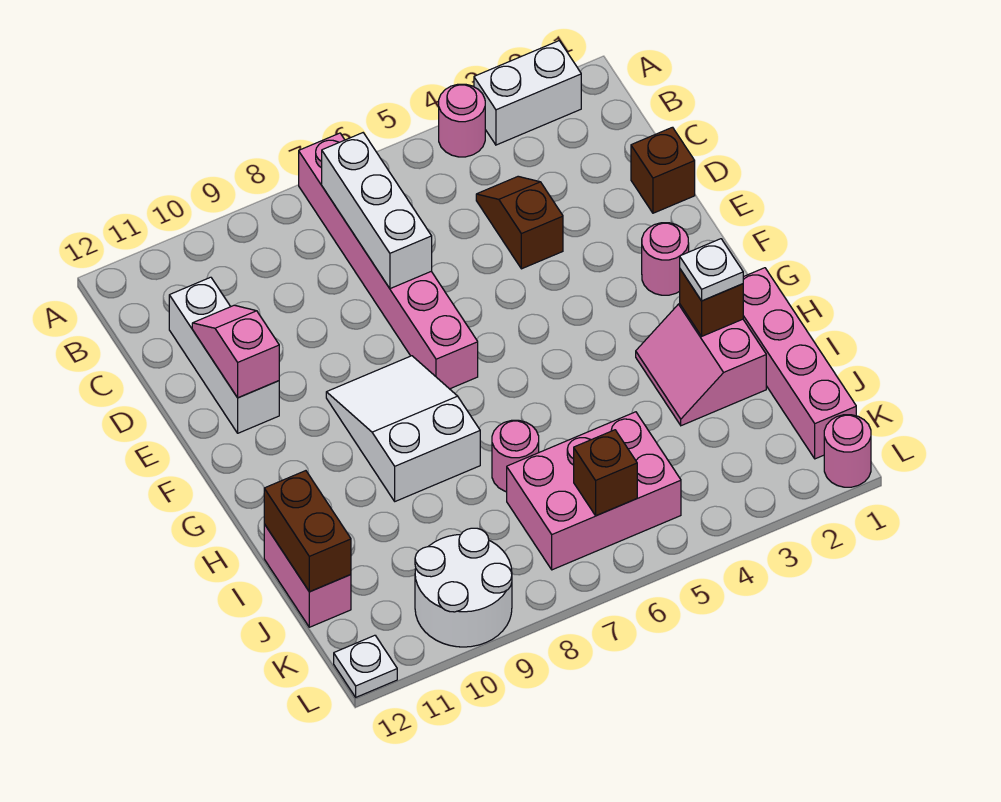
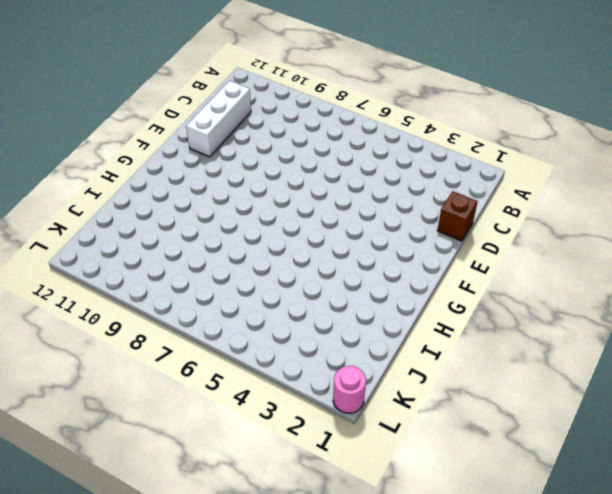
none -> white brick A2:A3 level 1
none -> pink round brick A4 level 1
none -> pink brick A7:F7 level 1

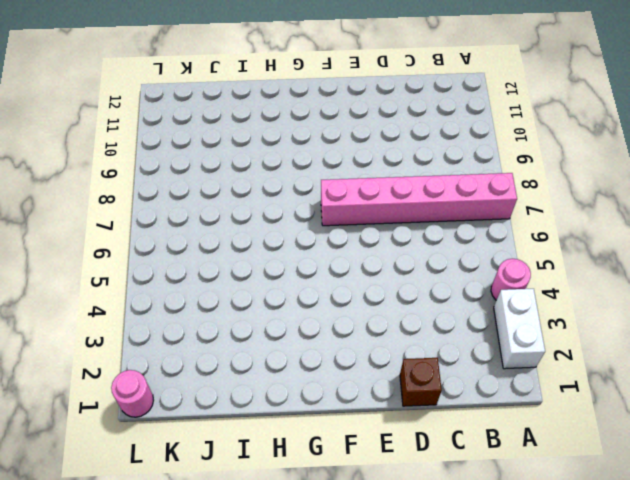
none -> brown slope C4:D4 level 1 top D
none -> white brick C11:E11 level 1
none -> pink round brick F2 level 1

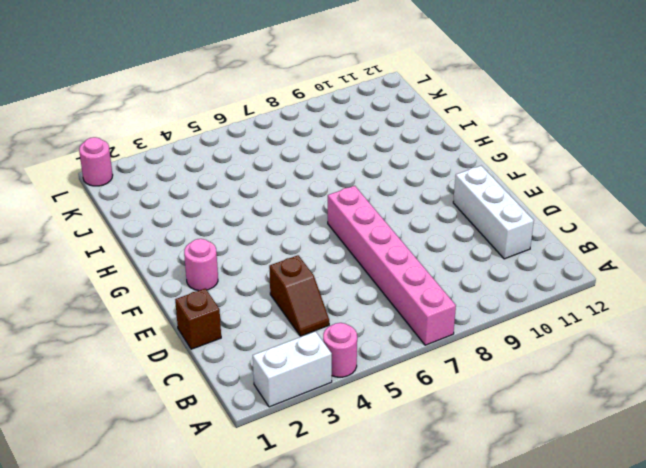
none -> white slope F8:H9 level 1 top H
none -> pink brick H1:K1 level 1
none -> pink slope H2:I3 level 1 top 2

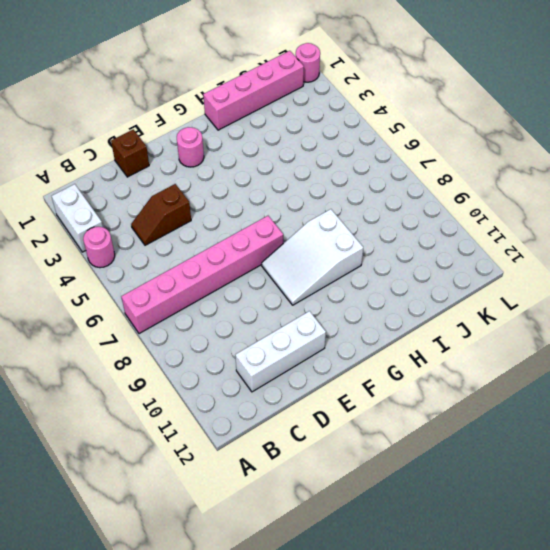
none -> pink slope H2:I3 level 1 top 2
none -> pink round brick I7 level 1
none -> pink brick I12:J12 level 1

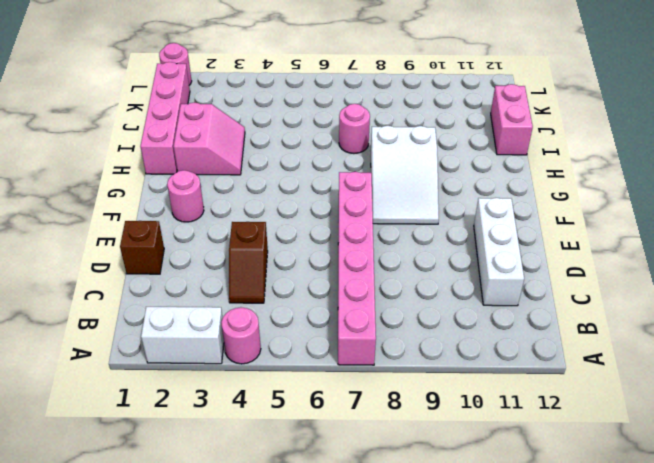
none -> pink brick J5:K7 level 1
none -> white round brick K9:L10 level 1
none -> white plate L12 level 1

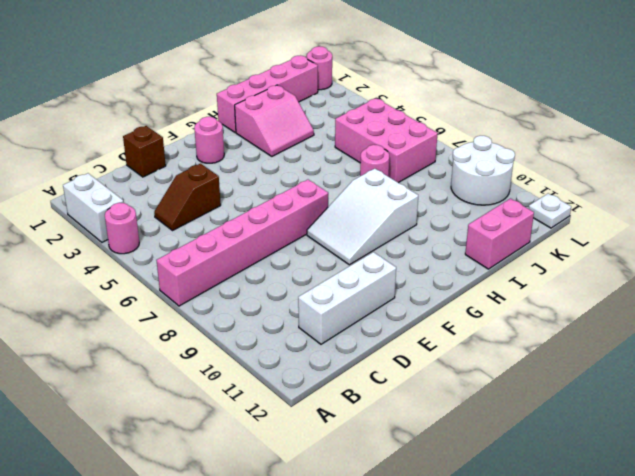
none -> white brick B7:D7 level 2
none -> pink slope D11:E11 level 2 top E
none -> brown brick H2 level 2

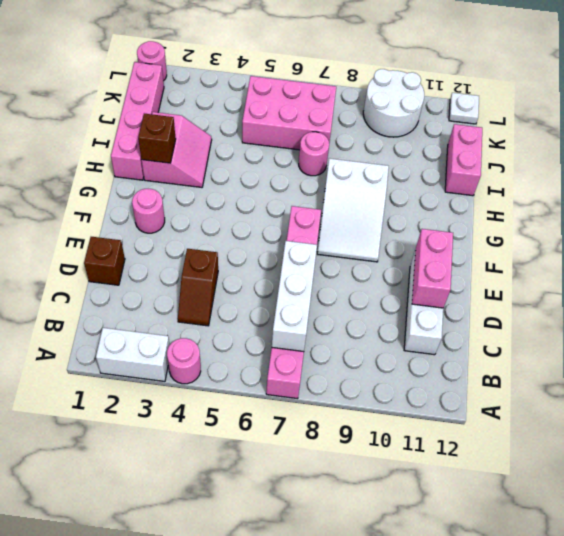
pink brick D11:E11 level 2 -> pink slope D11:E11 level 2 top E
none -> brown brick I12:J12 level 2
none -> brown brick K6 level 2
none -> white plate H2 level 3

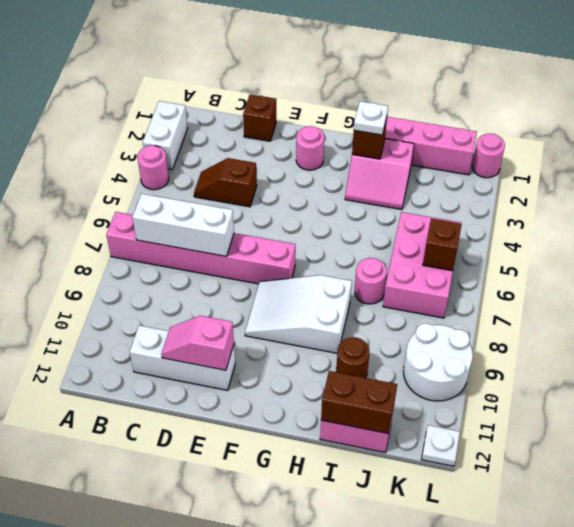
brown round brick I10 level 1 -> none

